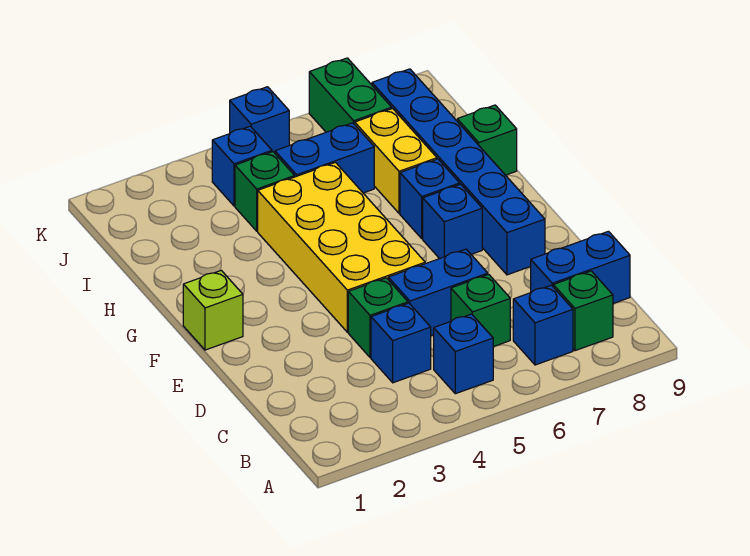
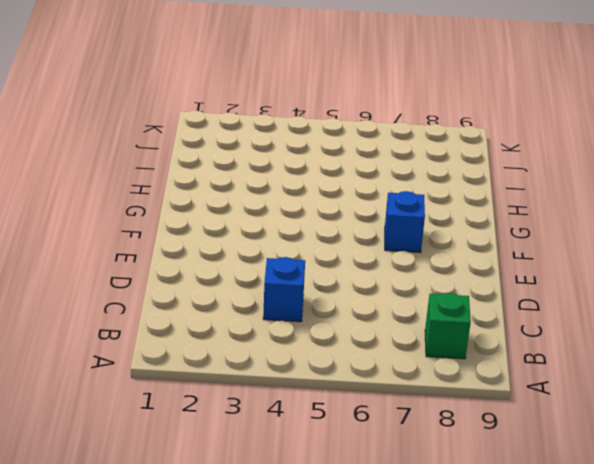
none -> blue brick B5 level 1
none -> blue brick B7 level 1
none -> green brick C6 level 1

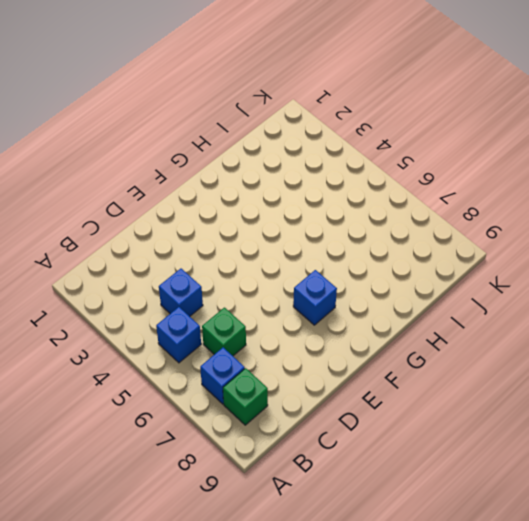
none -> blue brick C8:C9 level 1
none -> green brick D4 level 1
none -> blue brick D5:D6 level 1

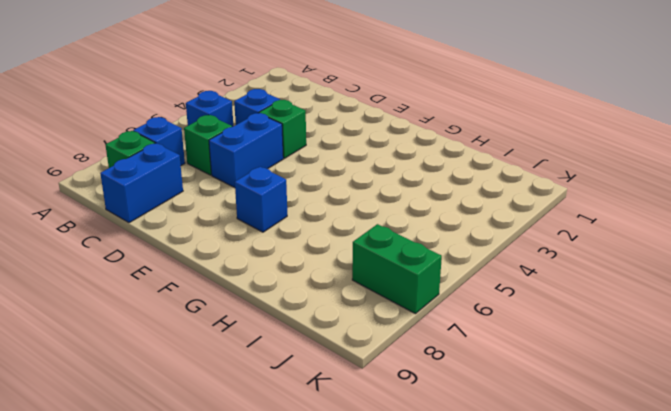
none -> yellow brick E4:H5 level 1
none -> blue brick E8:J8 level 1
none -> lime brick F1 level 1

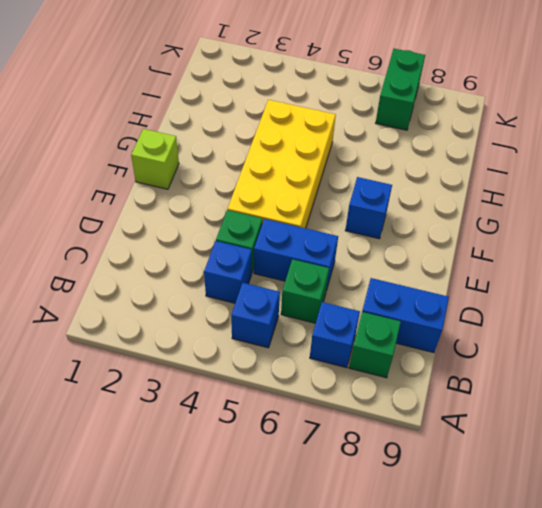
none -> blue brick E8:J8 level 1
none -> blue brick G7 level 1
none -> yellow brick H7:I7 level 1

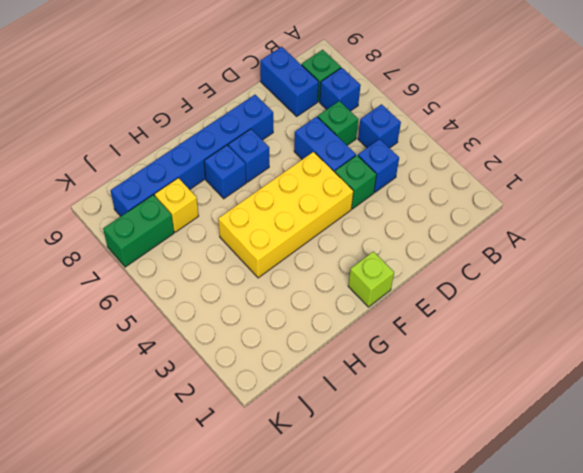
yellow brick I7 level 1 -> yellow brick H7:I7 level 1
none -> green brick H9 level 1
none -> green brick I4 level 1
none -> blue brick I5:I6 level 1

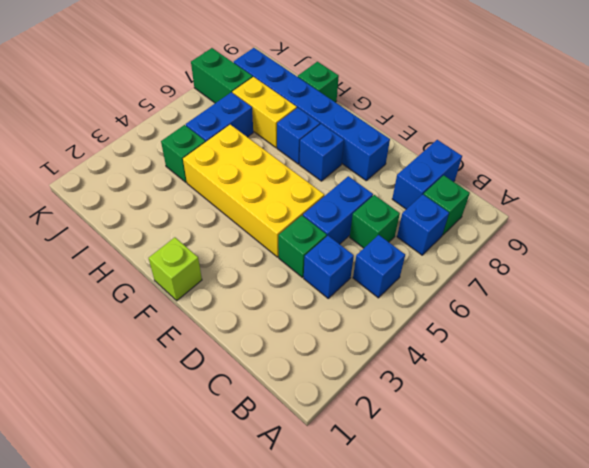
none -> blue brick J4 level 1
none -> blue brick K5 level 1

